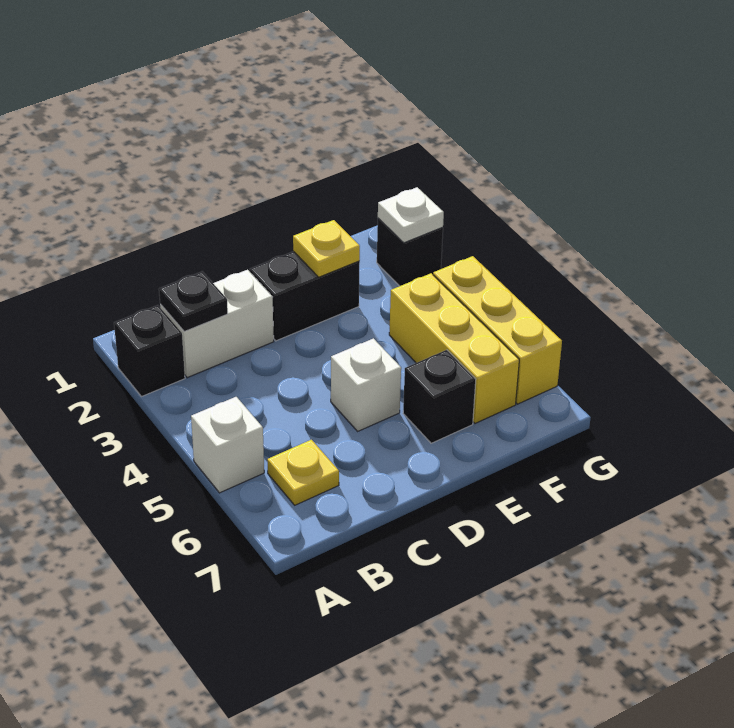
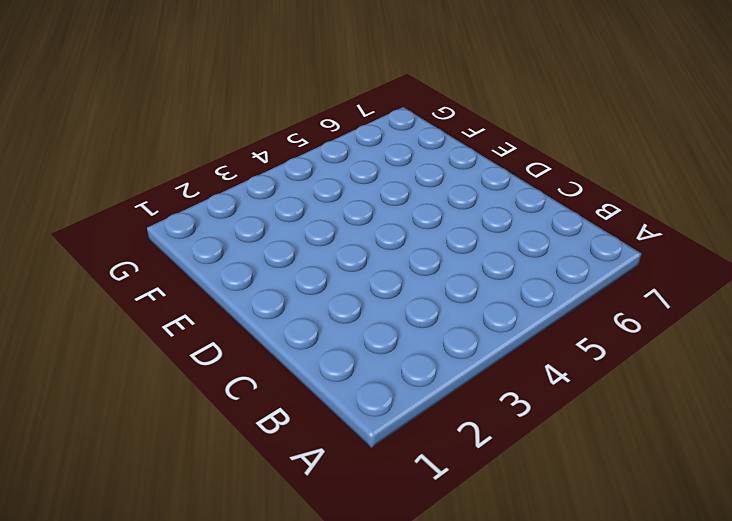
none -> black brick A2 level 1
none -> white brick A5 level 1
none -> white brick B2:C2 level 1

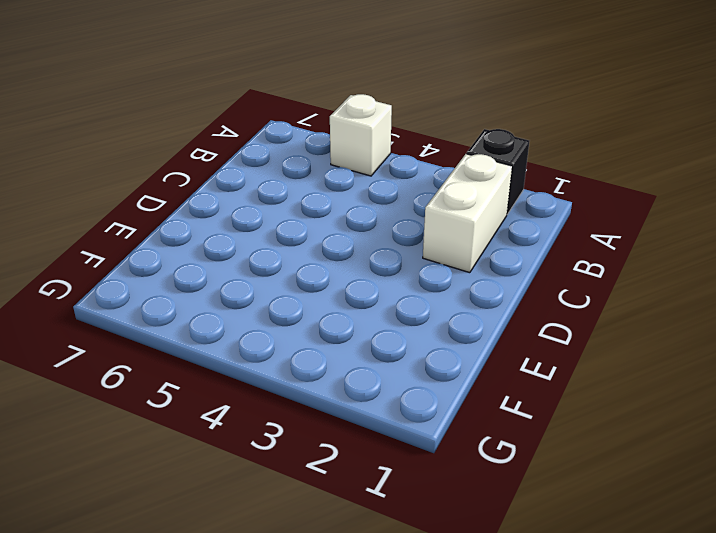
none -> yellow plate B6 level 1
none -> black brick D2:E2 level 1
none -> white brick D5 level 1

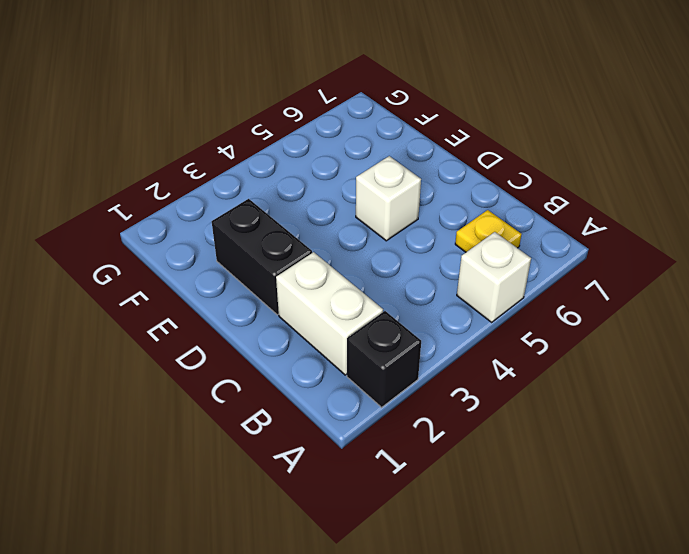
none -> black brick E6 level 1
none -> yellow brick F4:F6 level 1
none -> black brick G2 level 1

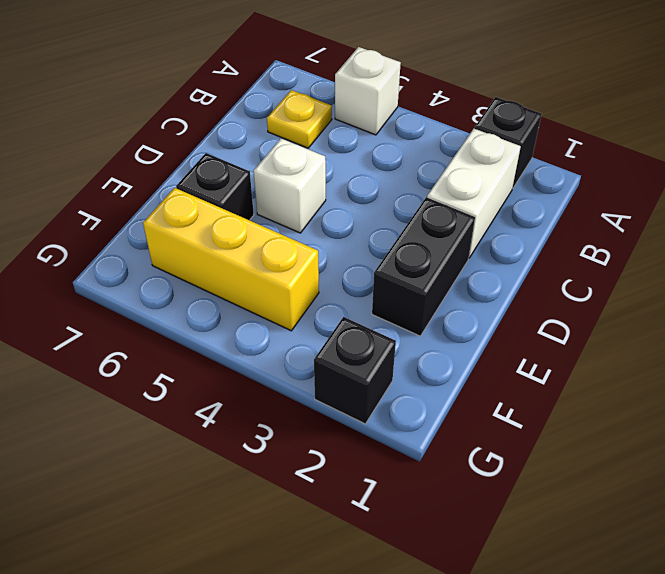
none -> yellow brick G4:G6 level 1
none -> black plate B2 level 2
none -> yellow plate E2 level 2

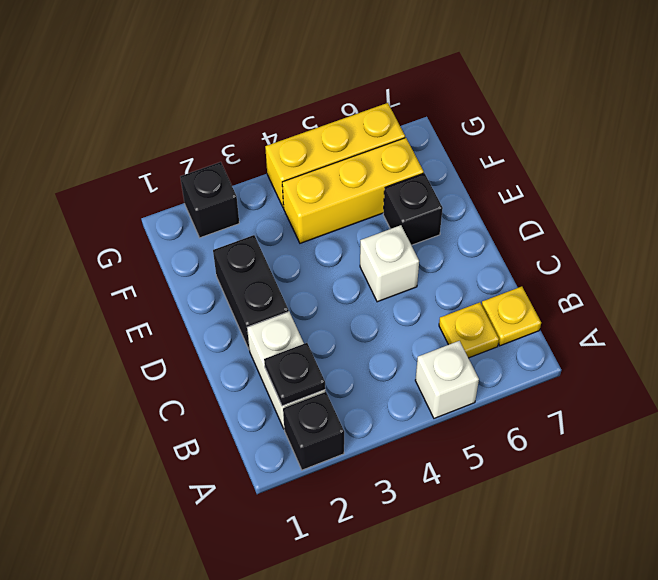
yellow plate B7 level 1 -> yellow plate E2 level 2
none -> white plate G2 level 2

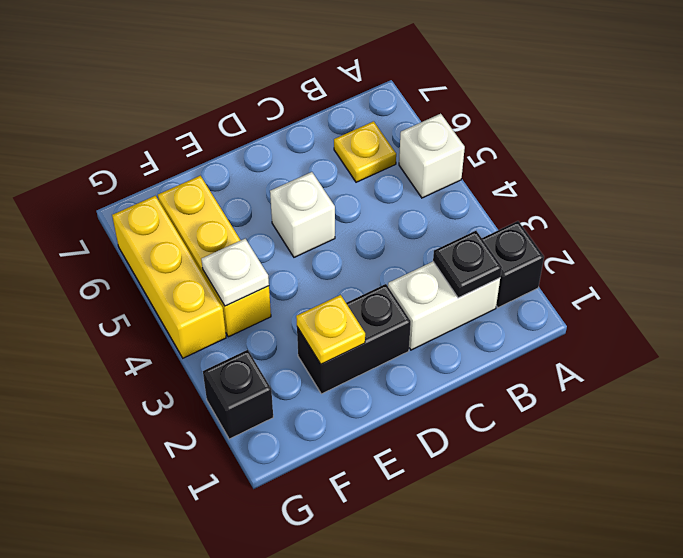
white plate F4 level 2 -> white plate G2 level 2
none -> black brick E6 level 1

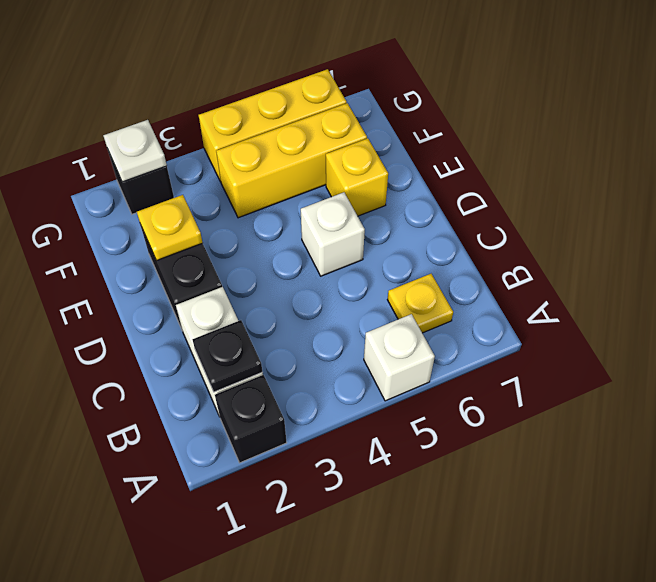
yellow brick E6 level 1 -> black brick E6 level 1

